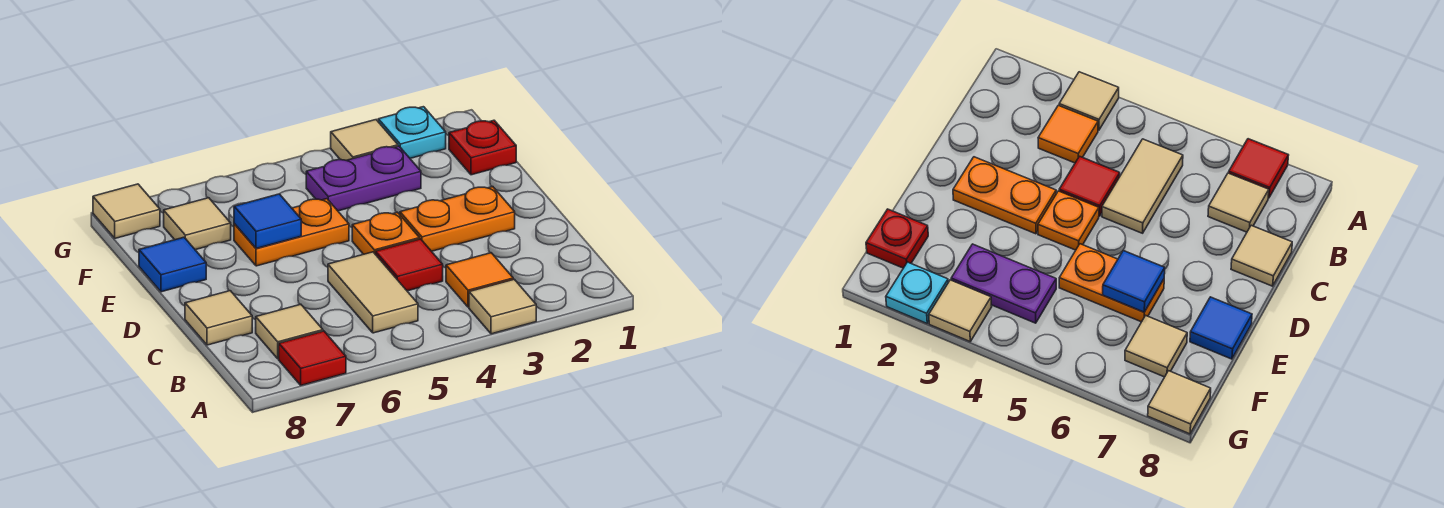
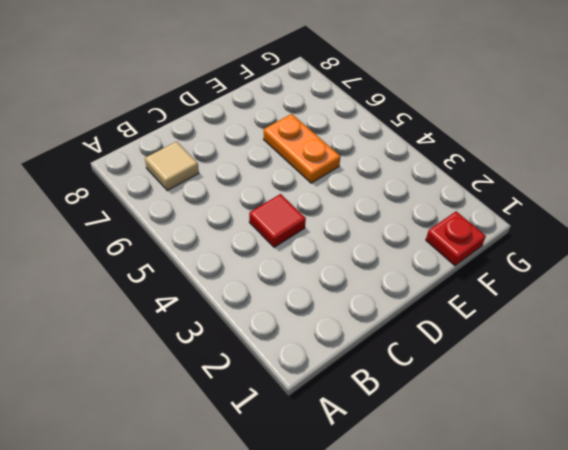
none -> tan tile A3 level 1
none -> red tile A7 level 1
none -> orange tile B3 level 1

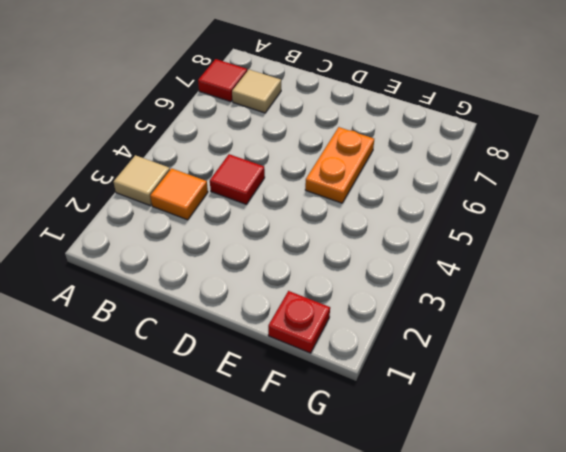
none -> tan tile B5:C5 level 1
none -> tan tile C8 level 1
none -> orange plate D2:D3 level 1

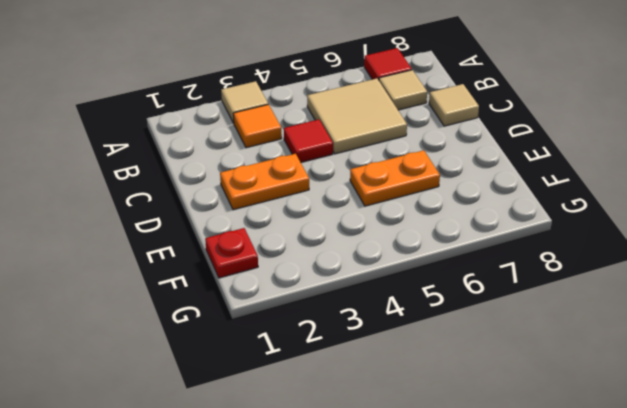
tan tile B5:C6 level 1 -> tan tile B5:C5 level 1
none -> orange plate D4 level 1
none -> blue tile E8 level 1
none -> purple plate F3:F4 level 1

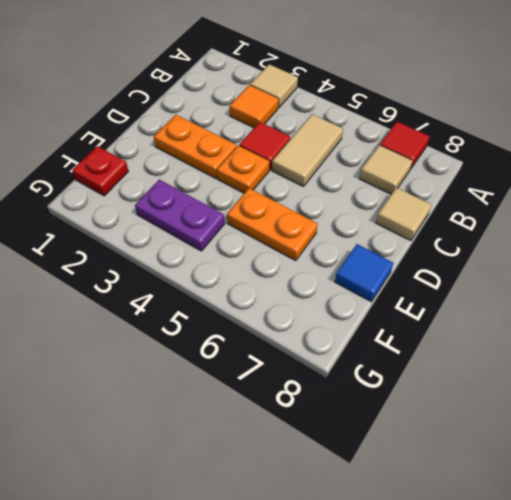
none -> tan tile F7 level 1
none -> cyan plate G2 level 1
none -> tan tile G3 level 1

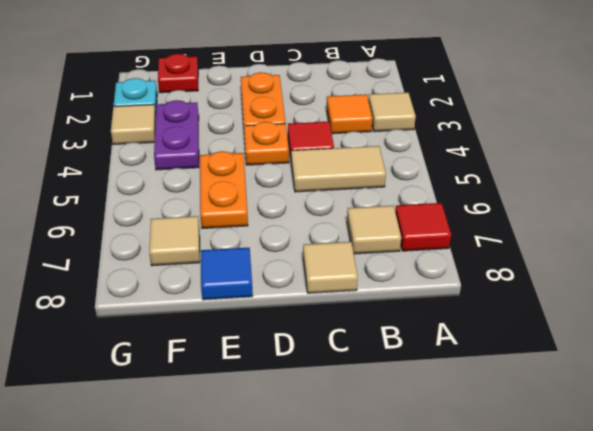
none -> tan tile G8 level 1
none -> blue tile E6 level 2

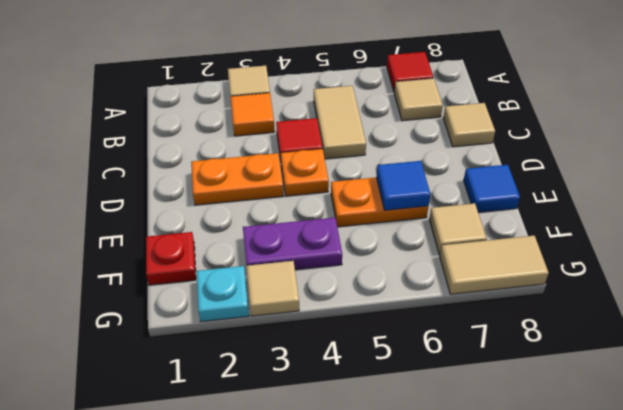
tan tile G7:G8 level 1 -> tan tile G8 level 1

